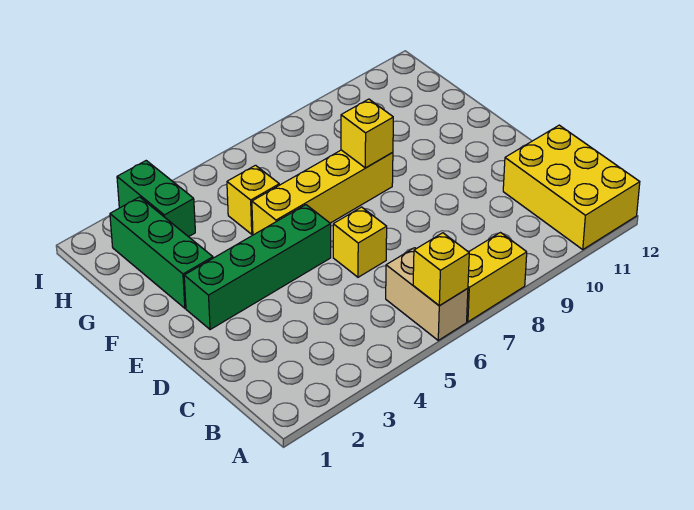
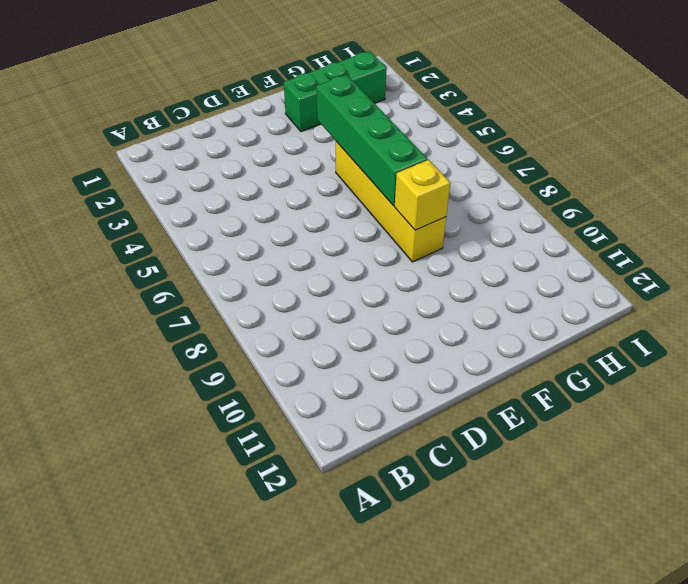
green brick F4:F7 level 2 -> green brick E2:E5 level 1
none -> tan brick A6:B6 level 1
none -> yellow brick A7:A8 level 1

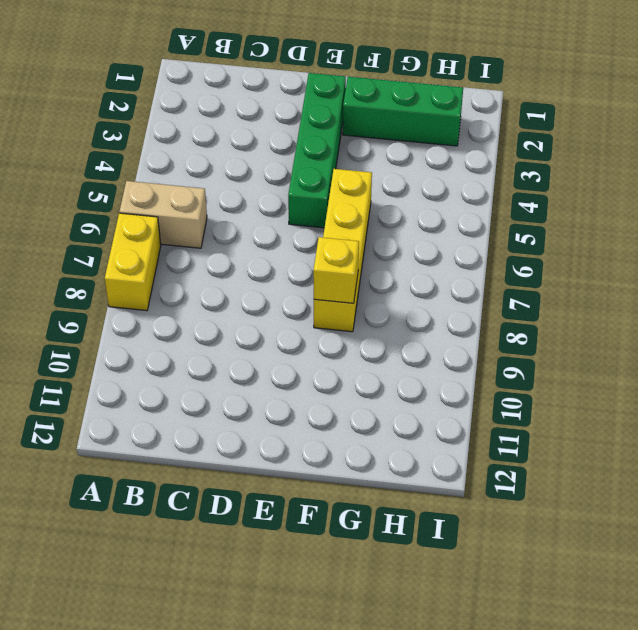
none -> yellow brick A11:C12 level 1
none -> yellow brick D6 level 1

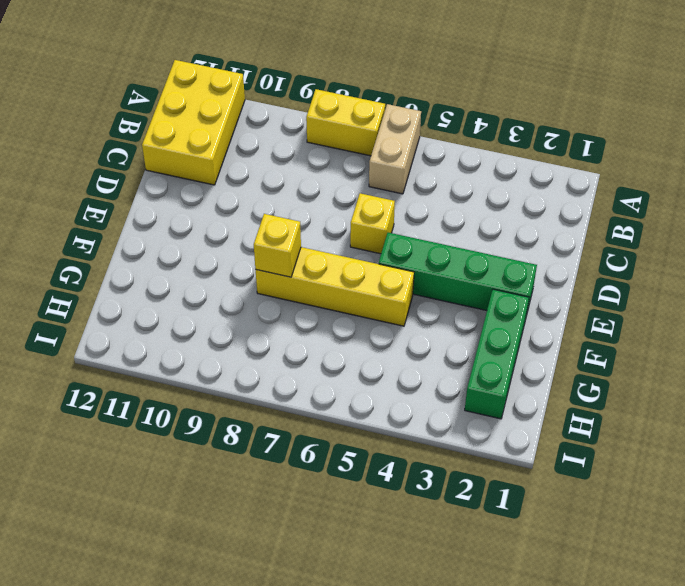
none -> yellow brick G5 level 1
none -> green brick H3:I3 level 1

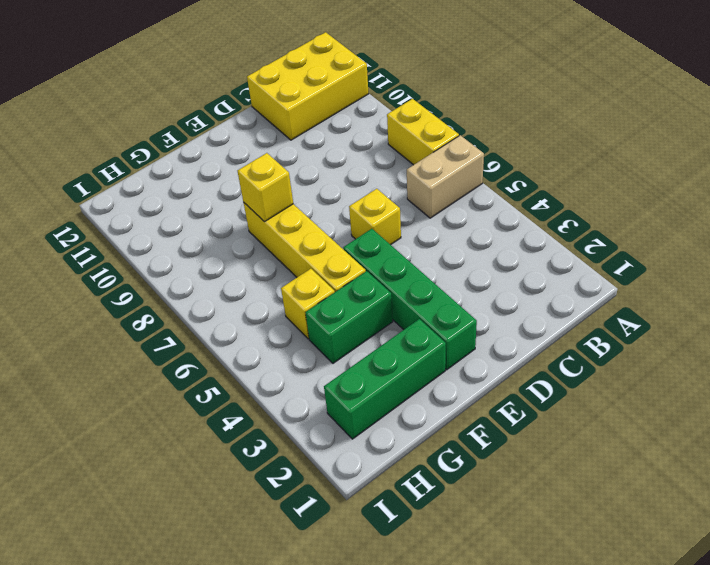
green brick F4:G4 level 1 -> green brick H3:I3 level 1
none -> yellow brick A6 level 2

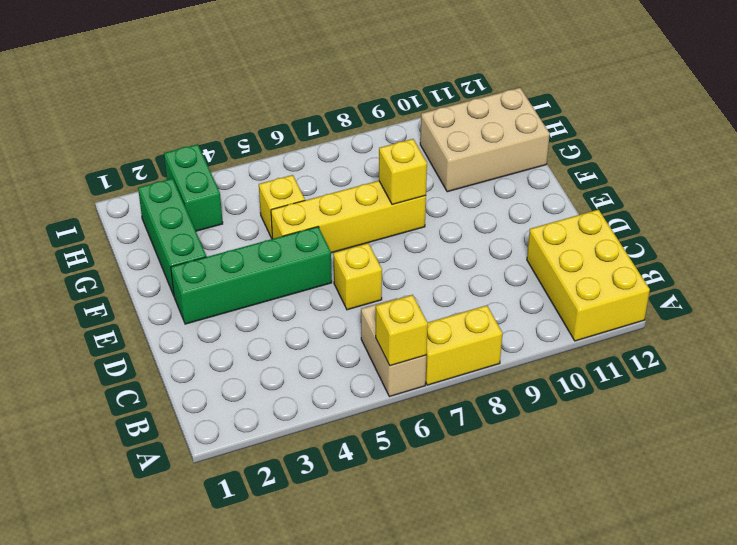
tan brick G10:H12 level 1 -> none

